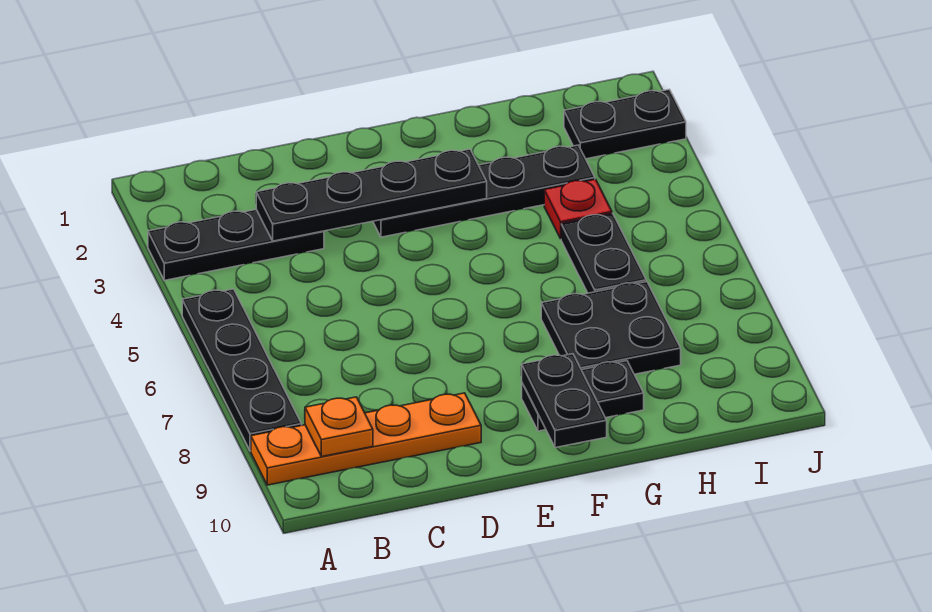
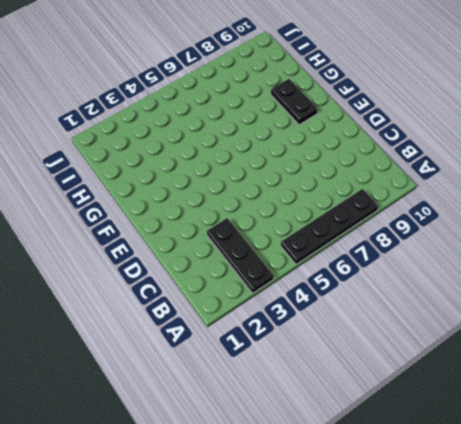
none -> orange plate A9:D9 level 1
none -> black plate E3:H3 level 1
none -> black plate G7:H8 level 1

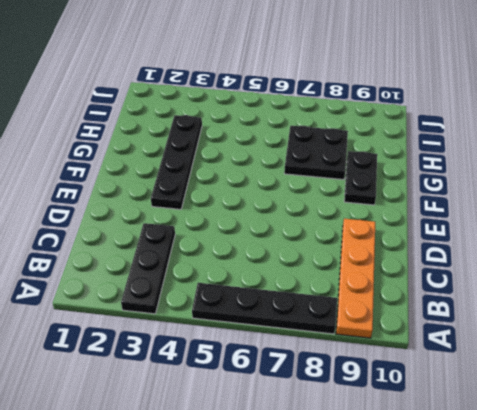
none -> red plate H4 level 1
none -> black plate H5:H6 level 1
none -> black plate I2:J2 level 1

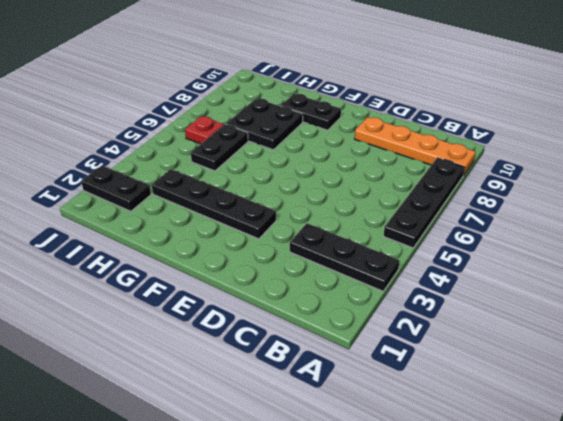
red plate I6 level 1 -> red plate H4 level 1
none -> orange plate B9 level 2
none -> black plate C3:F3 level 2
none -> black plate F9:F10 level 2

